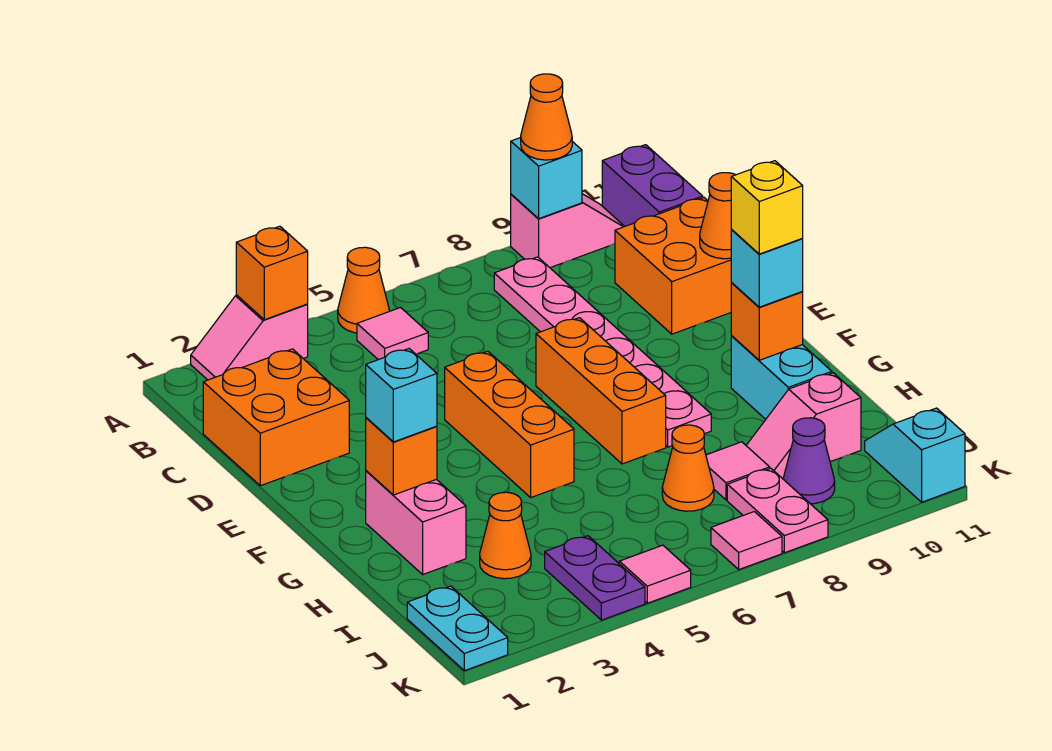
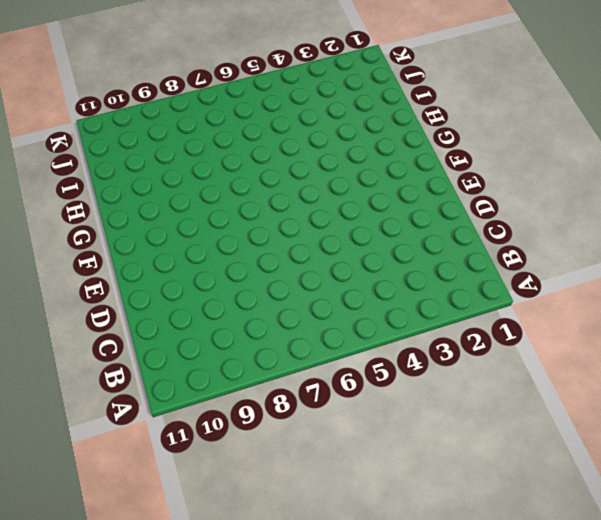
none -> pink slope A2:A3 level 1 top 3
none -> orange cone A5 level 1
none -> pink slope A9:A10 level 1 top 9
none -> purple brick A11:B11 level 1

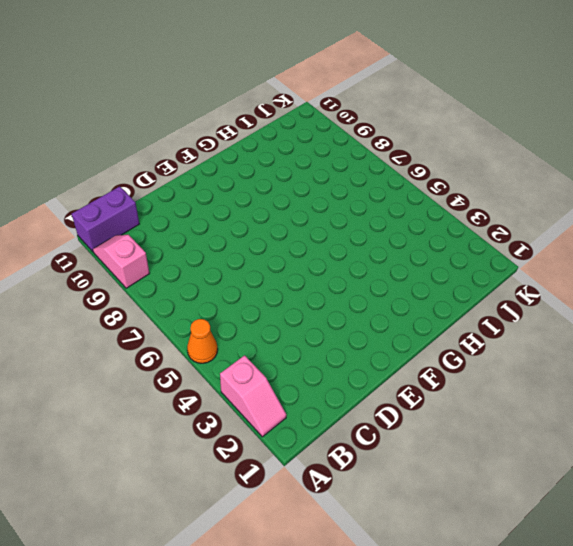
none -> pink tile B5 level 1
none -> pink plate B8:G8 level 1
none -> orange brick C1:D2 level 1
none -> orange brick C10:D11 level 1

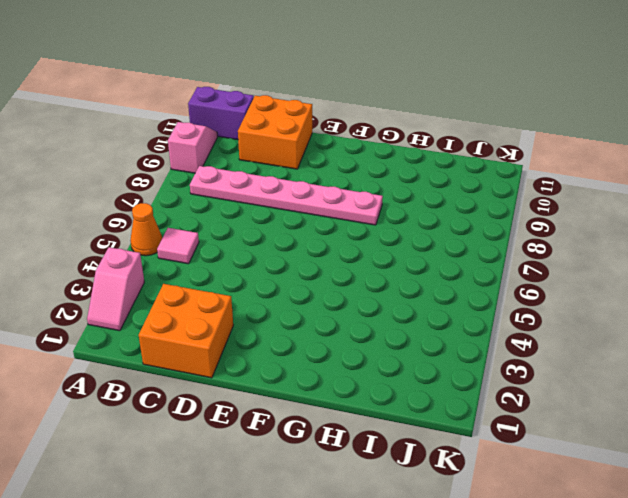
none -> orange brick E5:G5 level 1
none -> orange brick E7:G7 level 1
none -> pink brick G2:H2 level 1
none -> cyan brick G10:H10 level 1

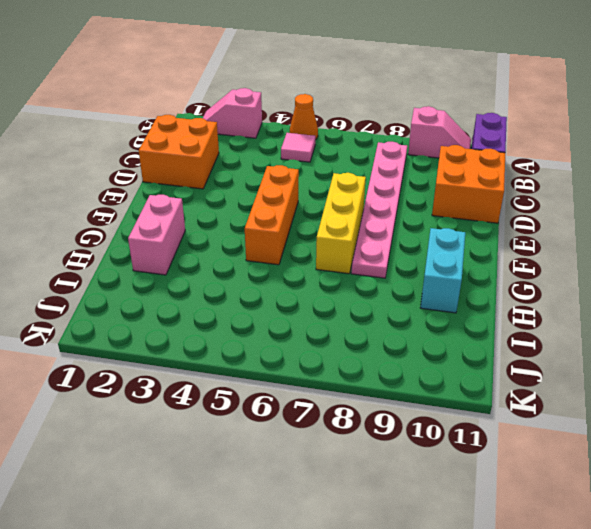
yellow brick E7:G7 level 1 -> orange brick E7:G7 level 1
none -> orange cone I3 level 1
none -> orange cone I7 level 1
none -> pink tile I8 level 1
none -> pink slope I9:I10 level 1 top 10

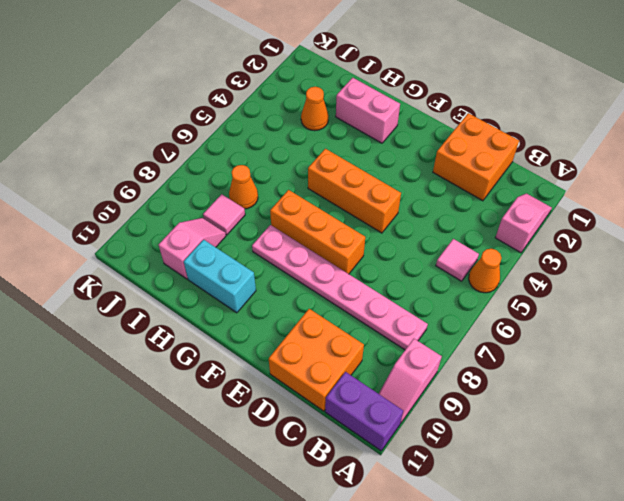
none -> cyan plate J1:K1 level 1
none -> purple plate J4:K4 level 1
none -> pink plate J8:K8 level 1
none -> purple cone J9 level 1

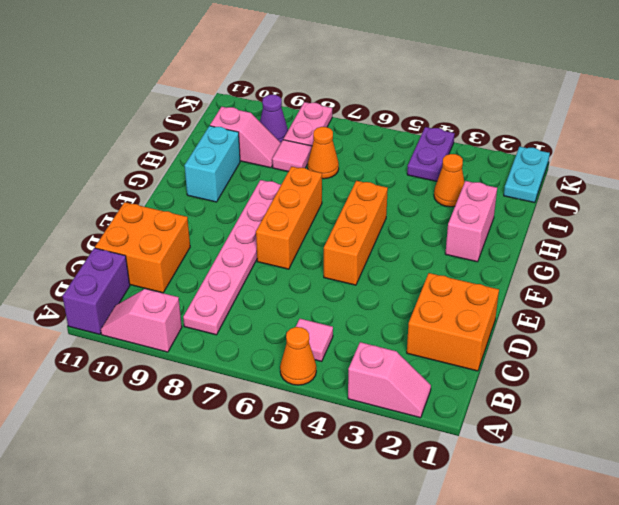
none -> cyan slope J11:K11 level 1 top K
none -> pink tile K5 level 1
none -> pink tile K7 level 1
none -> orange brick A3 level 2

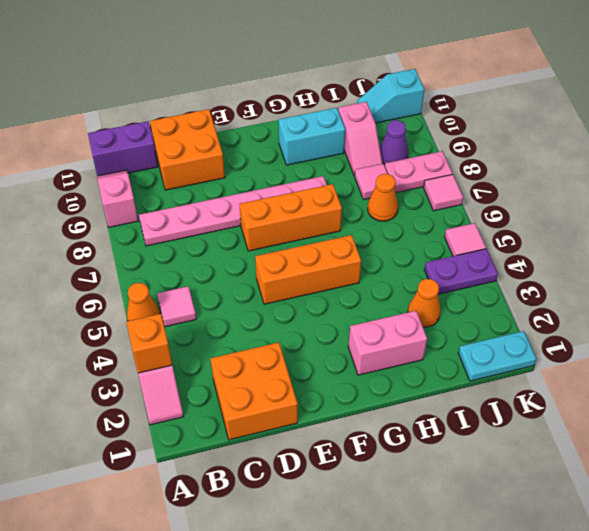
none -> cyan brick A9 level 2
none -> orange cone D11 level 2
none -> orange brick G2 level 2
none -> orange brick G10 level 2

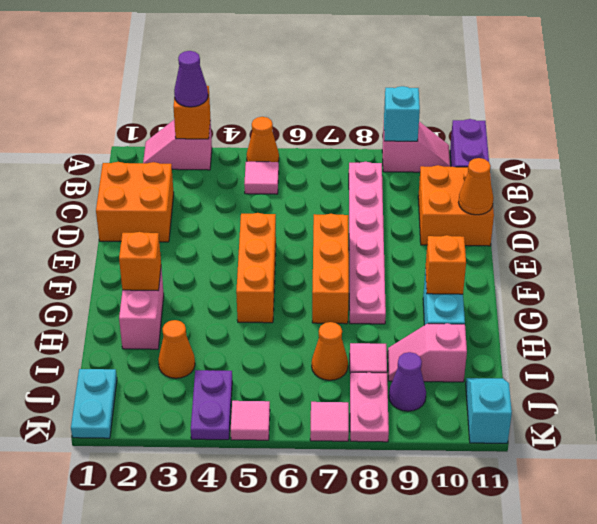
purple cone A3 level 3 -> none
none -> orange cone A9 level 3
none -> cyan brick G2 level 3
none -> cyan brick G10 level 3
none -> yellow brick G10 level 4

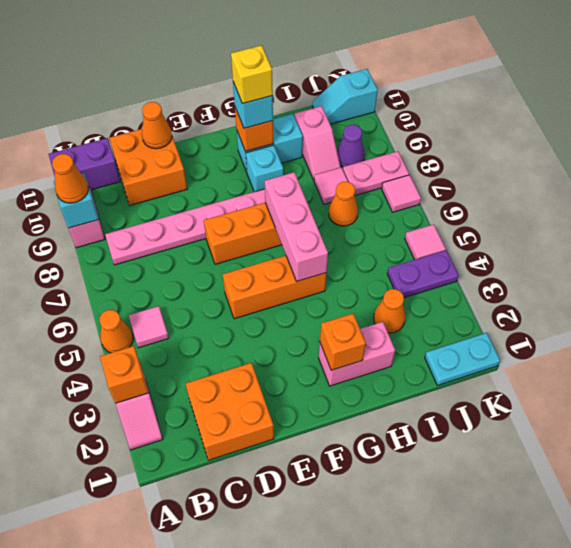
pink brick G5:G7 level 2 -> none
cyan brick G9 level 1 -> cyan brick G2 level 3

